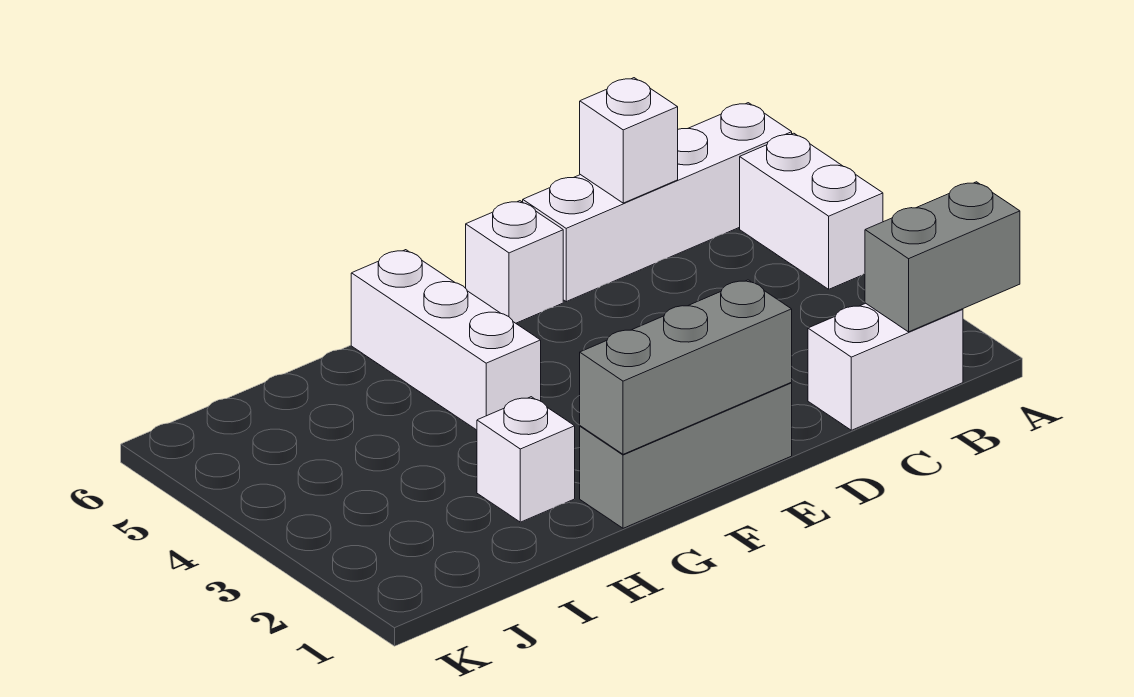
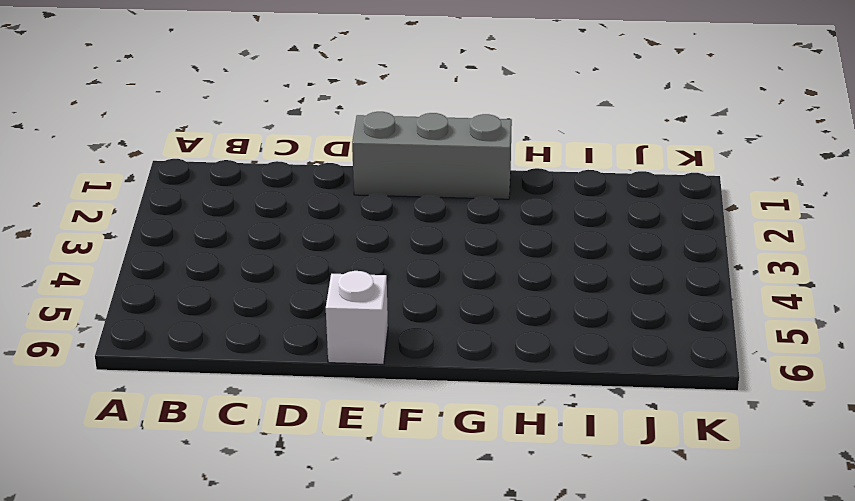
none -> white brick A4:A5 level 1
none -> white brick A6:D6 level 1

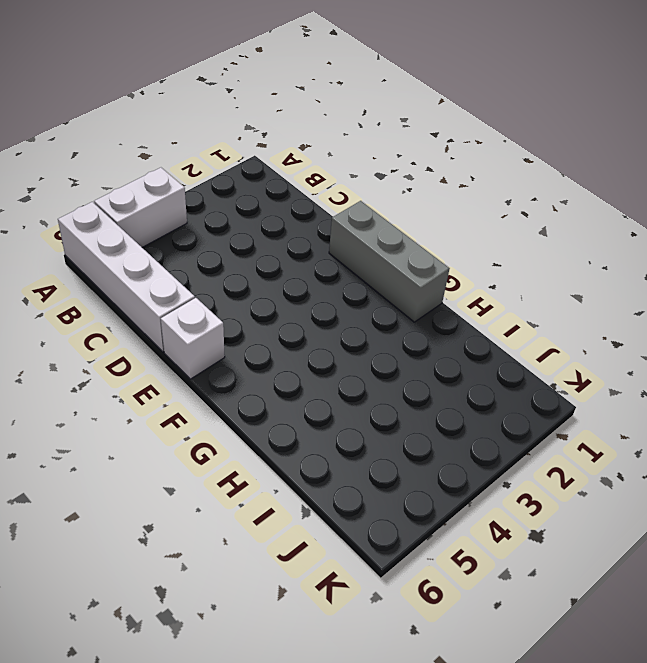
none -> white brick B1:C1 level 1
none -> white brick G4:G6 level 1

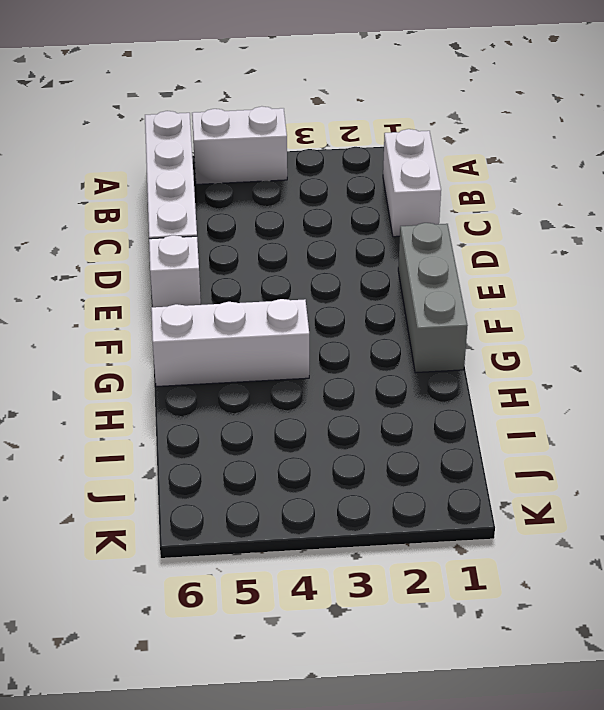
none -> white brick H2 level 1
none -> grey brick A1:B1 level 2

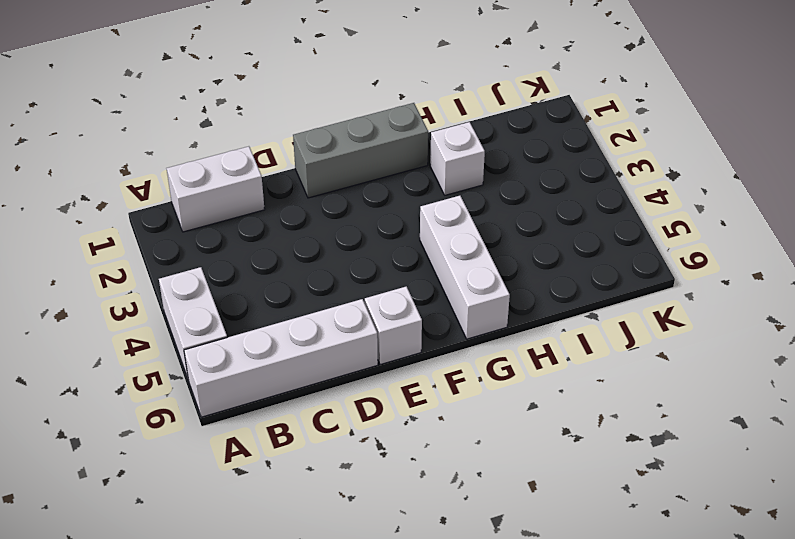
none -> grey brick A1:B1 level 2
none -> white brick C6 level 2

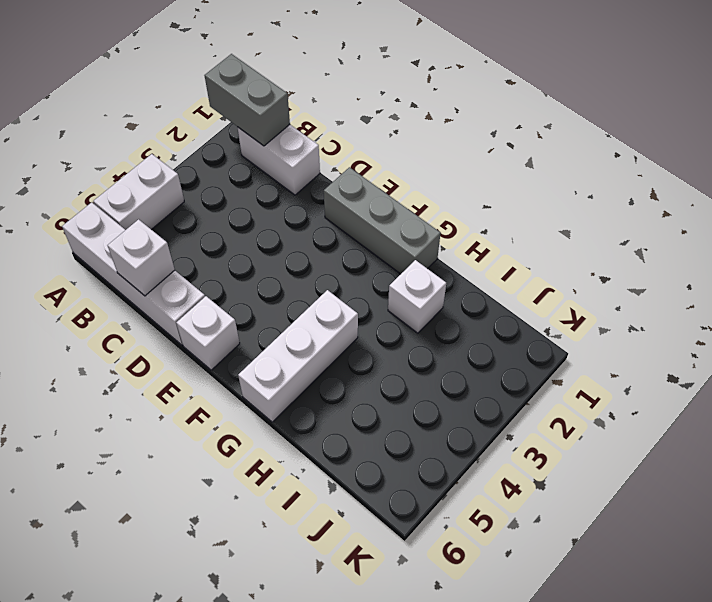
none -> grey brick E1:G1 level 2

